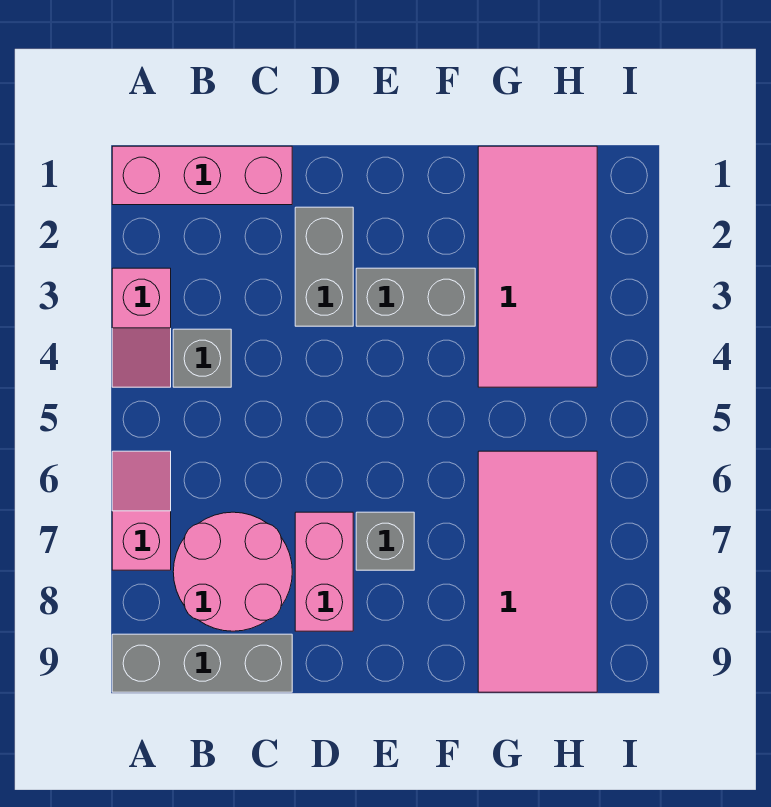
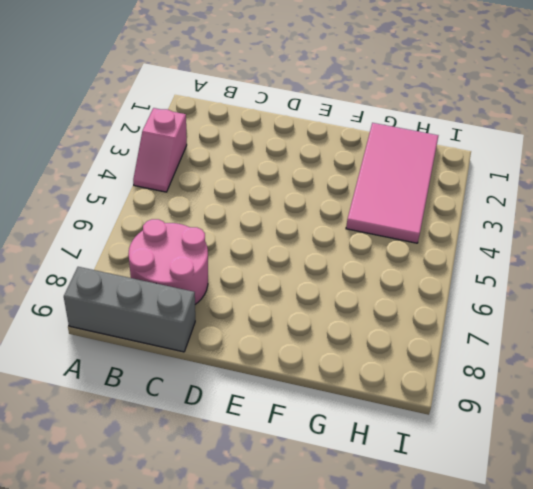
none -> pink brick A1:C1 level 1
none -> pink slope A6:A7 level 1 top 7
none -> grey brick B4 level 1

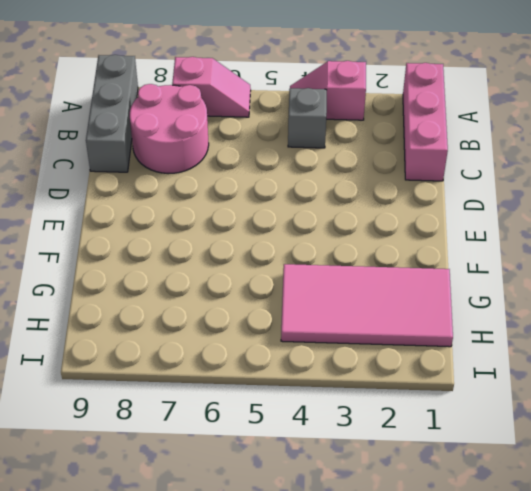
none -> grey brick D2:D3 level 1
none -> pink brick D7:D8 level 1
none -> grey brick E3:F3 level 1

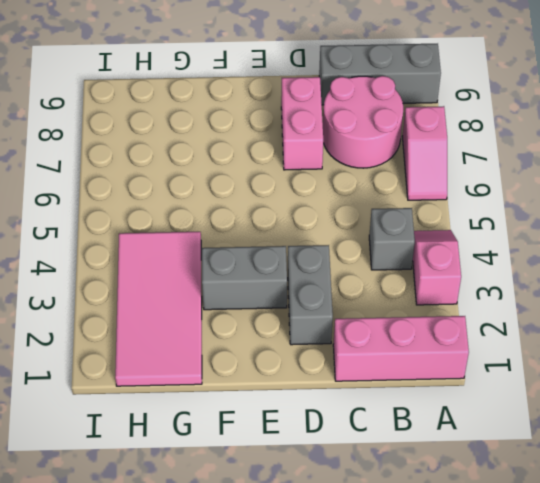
none -> grey brick E7 level 1
none -> pink tile G6:H9 level 1

